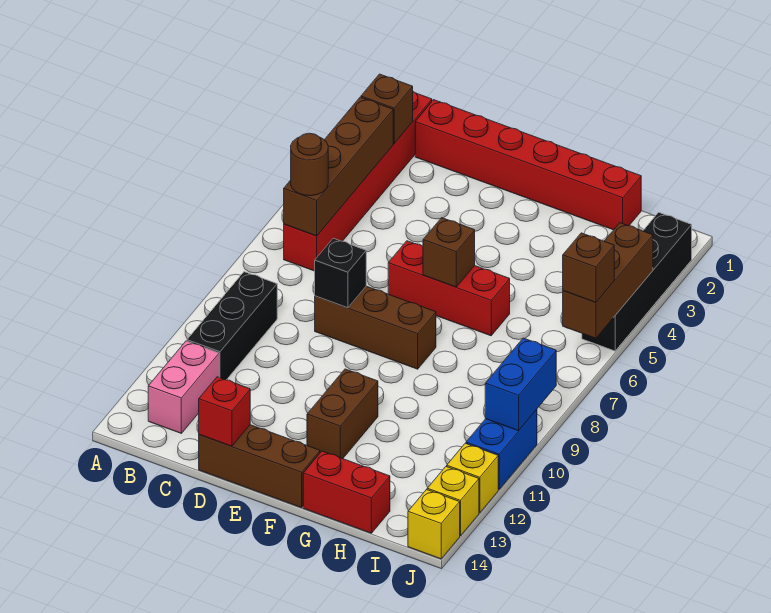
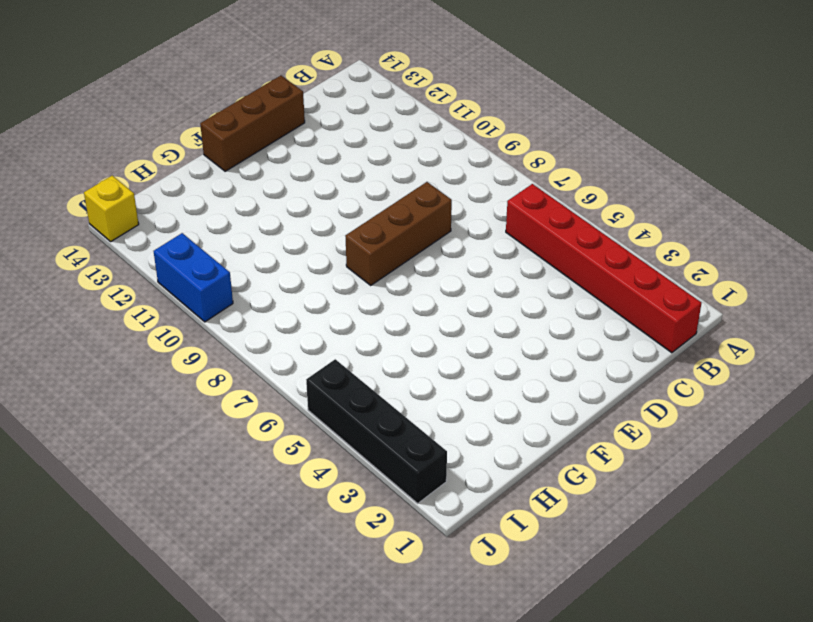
none -> black brick B9:B11 level 1
none -> pink brick B12:B13 level 1
none -> red brick C1:H1 level 1

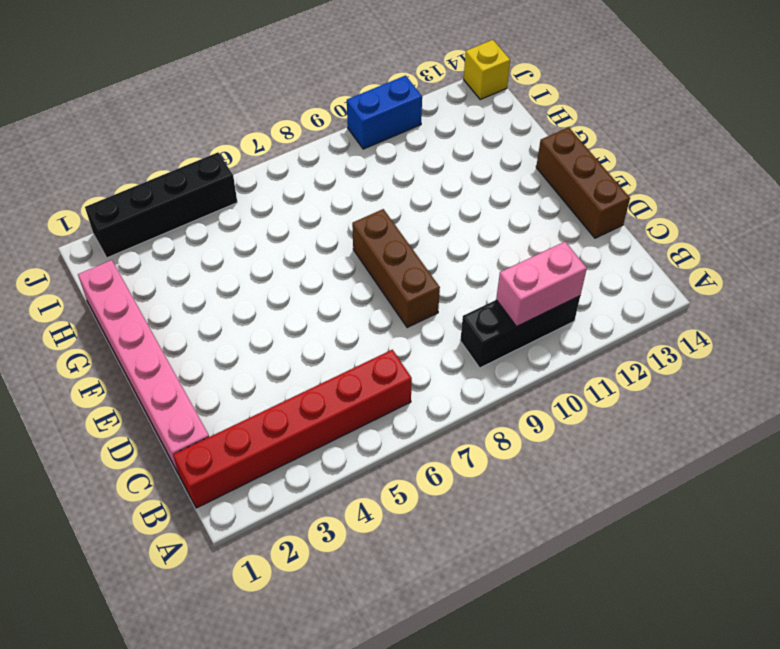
pink brick B10:B11 level 2 -> pink brick B12:B13 level 1
pink brick C1:H1 level 1 -> red brick C1:H1 level 1
none -> red brick E6:G6 level 1
none -> brown brick F11:F12 level 1
none -> red brick G14:H14 level 1

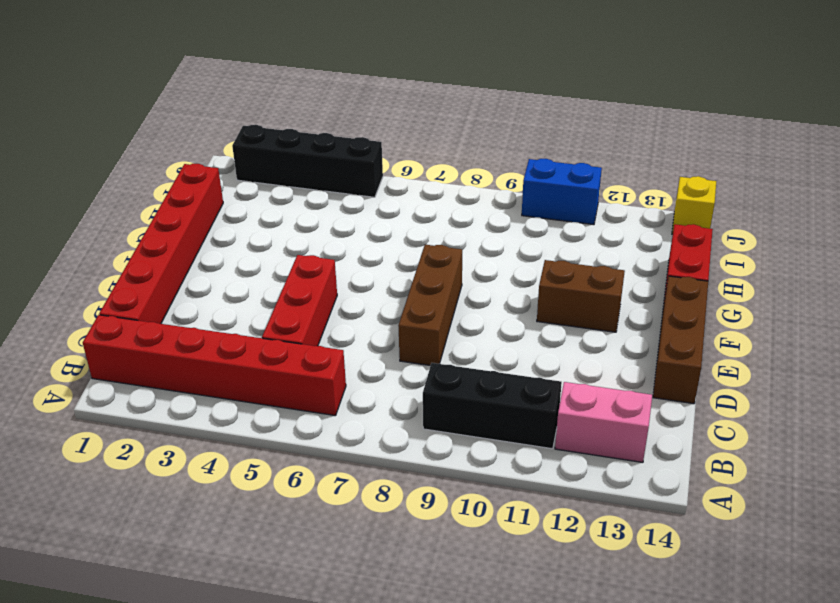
red brick C5:E5 level 1 -> red brick E6:G6 level 1
none -> yellow brick J12 level 1
none -> yellow brick J13 level 1
none -> brown brick B2 level 2

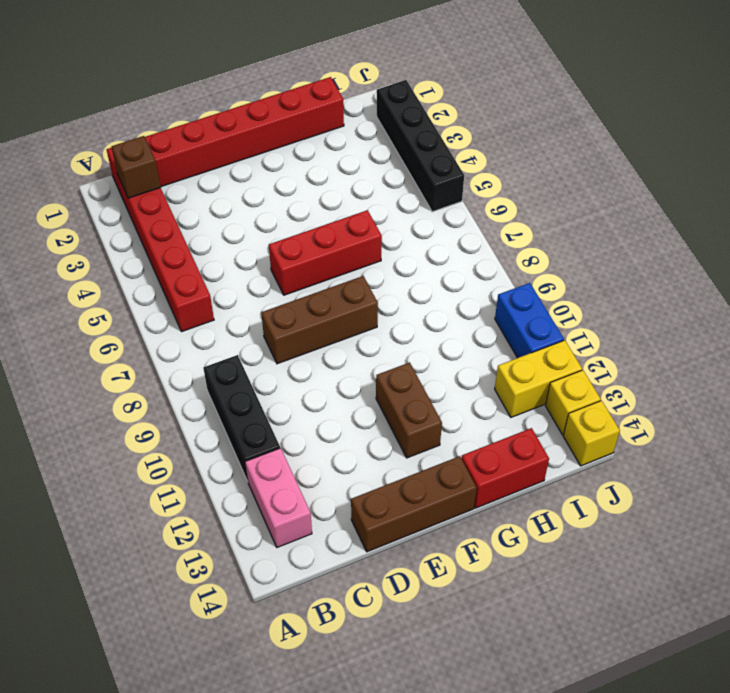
yellow brick I12:J12 level 1 -> yellow brick J12 level 1
none -> brown brick B3:B6 level 2
none -> black brick D8 level 2
none -> red brick D14 level 2

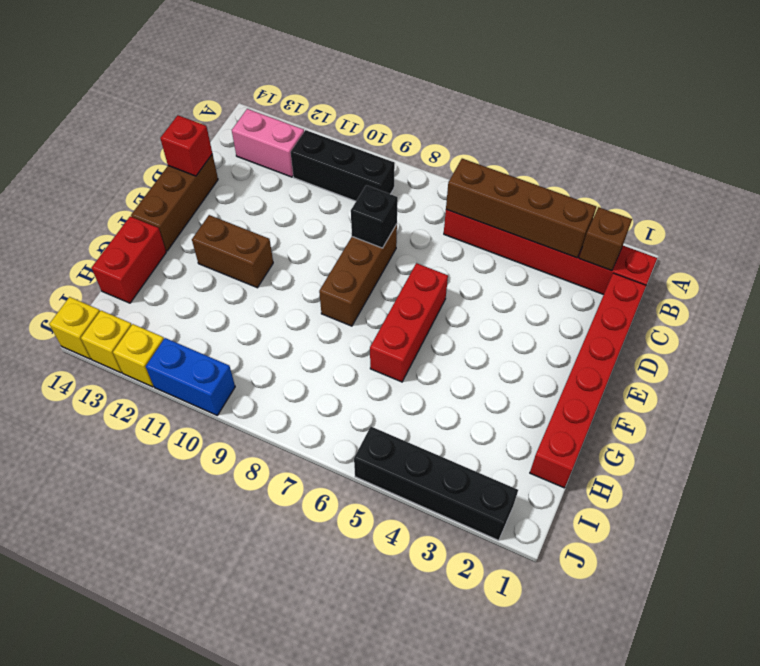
none -> brown brick F6 level 2
none -> brown brick J4:J6 level 2
none -> blue brick J9:J10 level 2

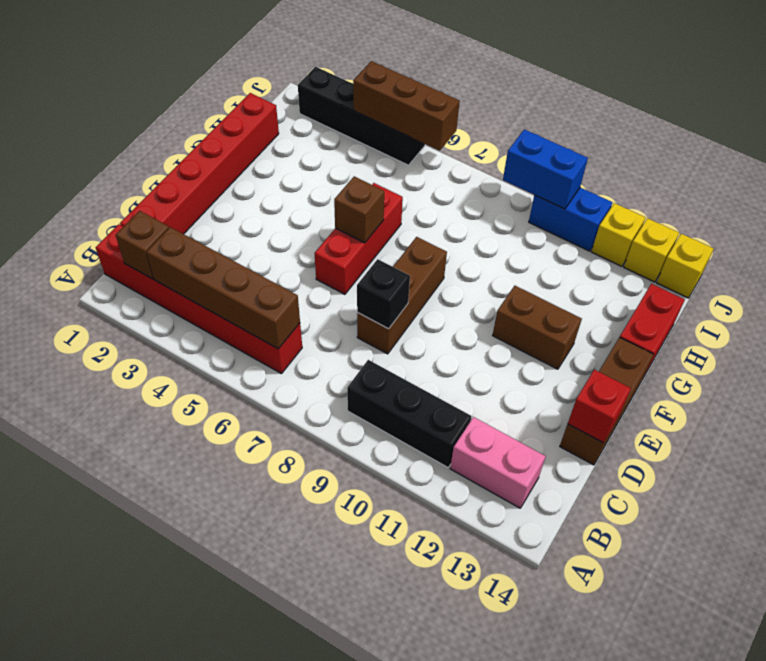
none -> brown round brick B6 level 3
none -> brown brick J6 level 3

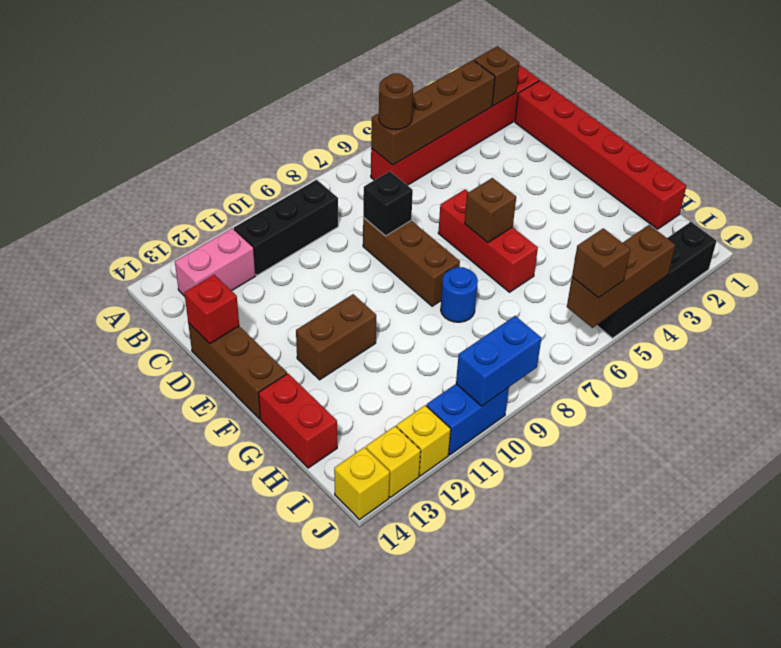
blue round brick G8 level 1 -> none

